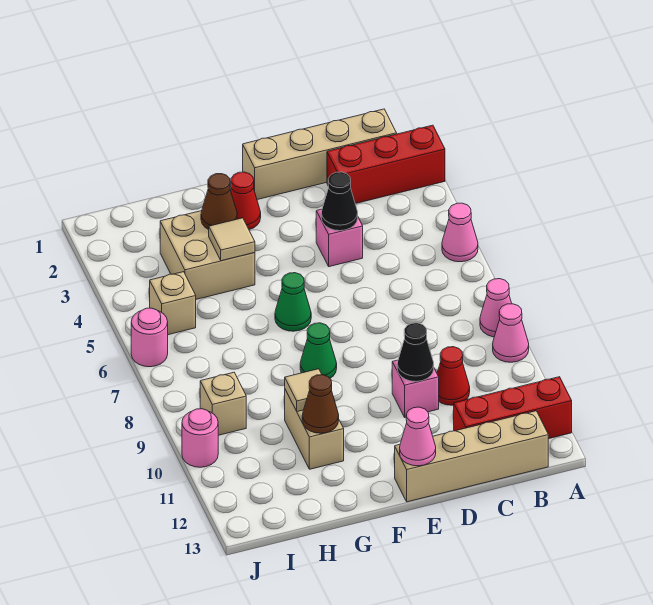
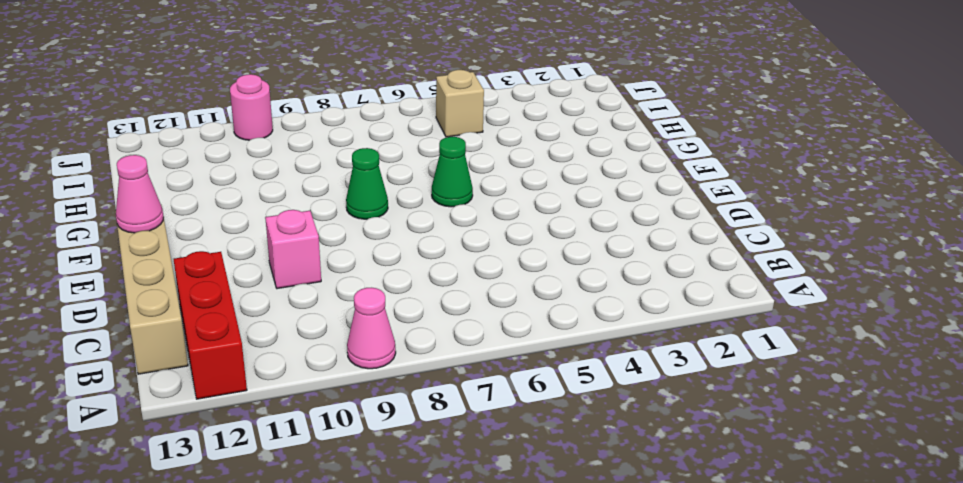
none -> red brick A2:C2 level 1
none -> pink cone A5 level 1
none -> pink cone A8 level 1

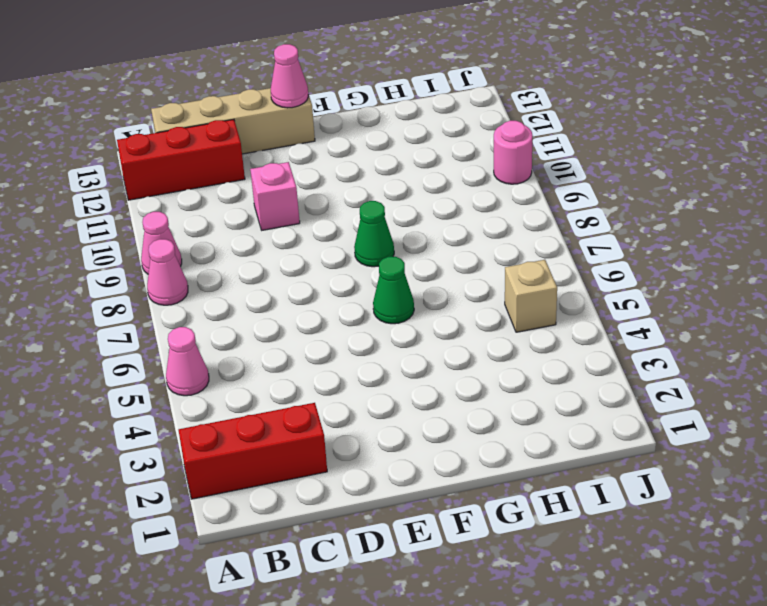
none -> tan brick B1:E1 level 1
none -> red cone C10 level 1
none -> pink brick D4 level 1

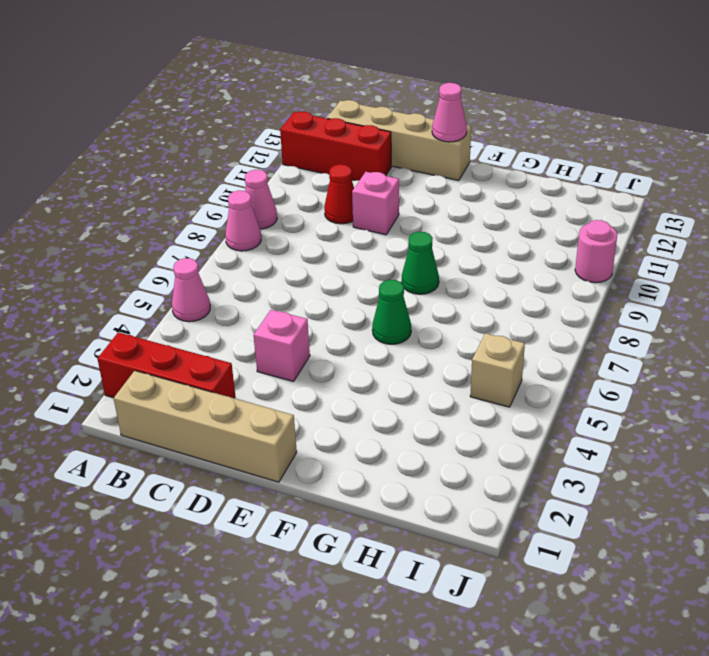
none -> red cone F2 level 1
none -> tan brick G3:H4 level 1
none -> tan brick G10:G11 level 1

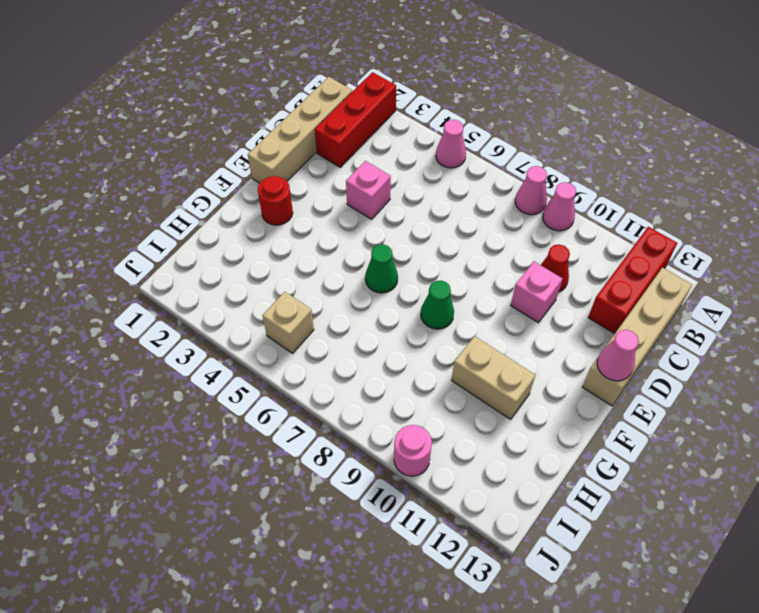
red round brick F2 level 1 -> red cone F2 level 1
none -> tan brick G3:H4 level 1
none -> tan brick I9 level 1
none -> pink round brick J6 level 1

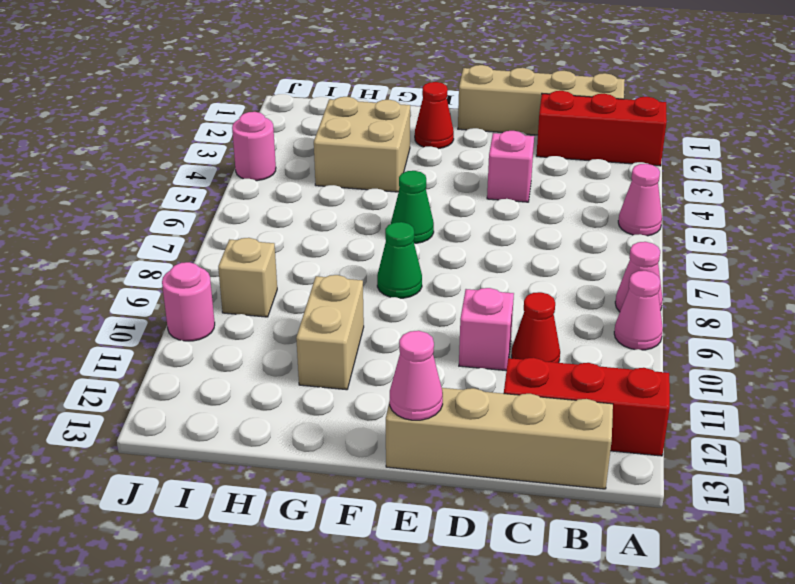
pink round brick J4 level 1 -> pink round brick J6 level 1
none -> tan brick I5 level 1
none -> black cone D4 level 2
none -> black cone D10 level 2

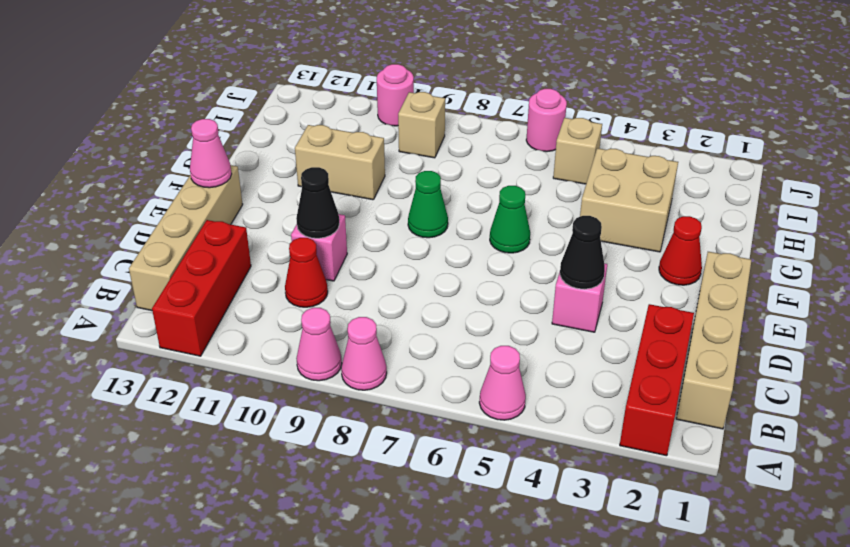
none -> brown cone G3 level 2
none -> tan tile G4 level 2
none -> tan tile G10 level 2

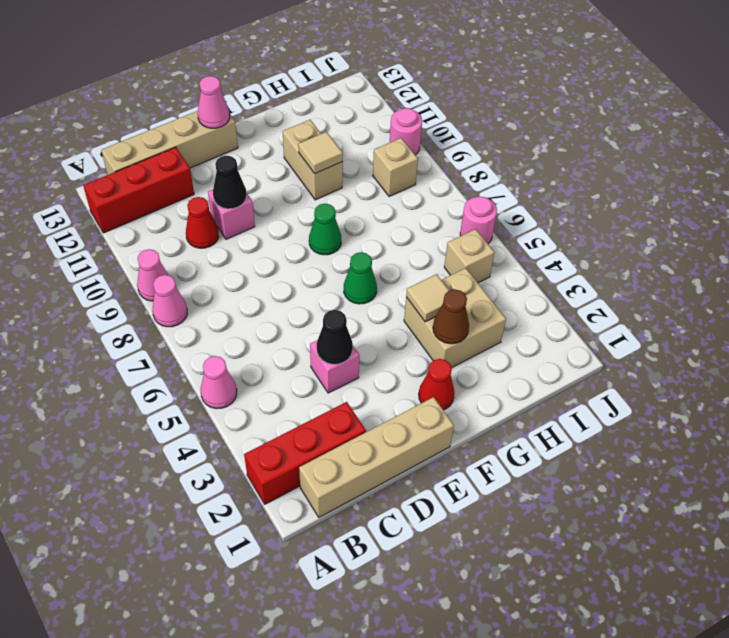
none -> brown cone G11 level 2

